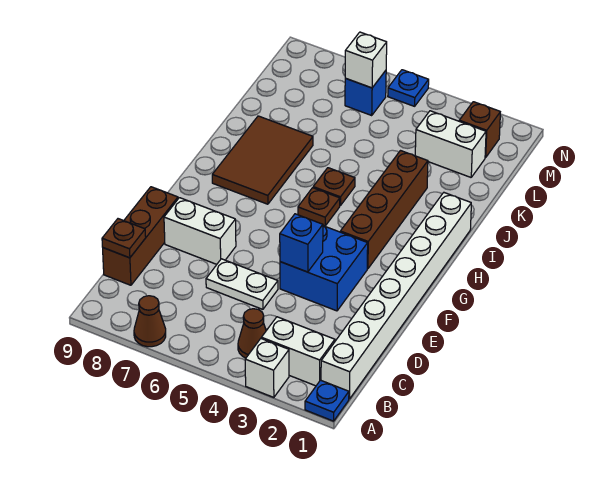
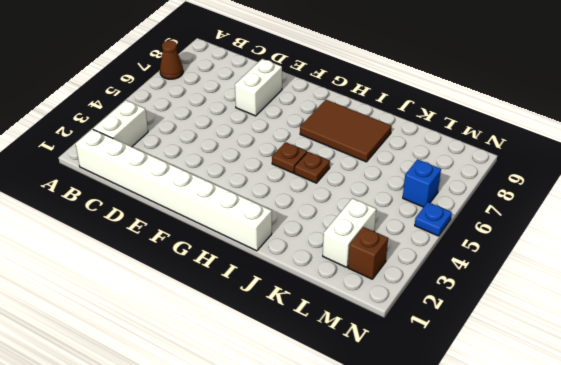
none -> blue plate A1 level 1
none -> white brick A3 level 1
none -> brown cone B4 level 1

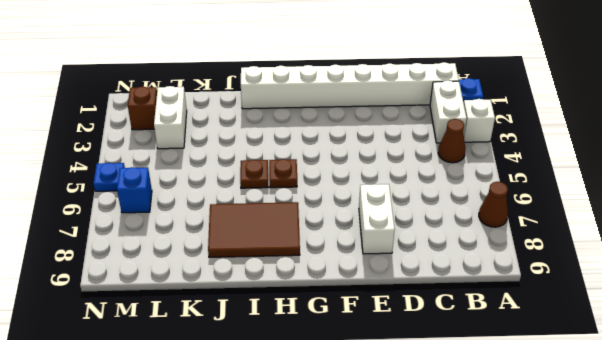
none -> brown brick C9:E9 level 1
none -> white plate D5:D6 level 1
none -> blue brick E3:F4 level 1

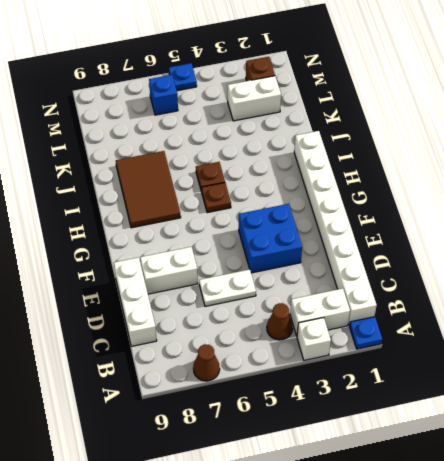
white brick C9:E9 level 1 -> brown brick C9:E9 level 1
none -> brown brick G3:J3 level 1
none -> brown plate C9 level 2
none -> blue brick E4 level 2

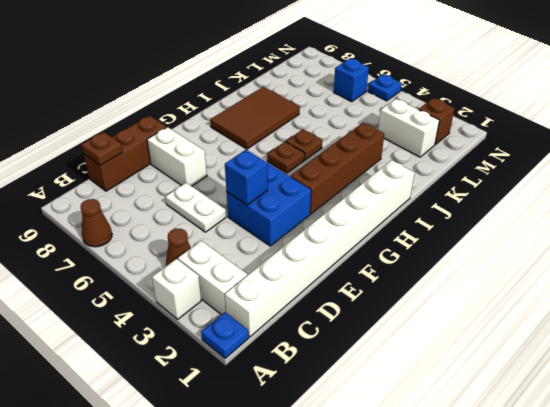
none -> white brick M6 level 2

